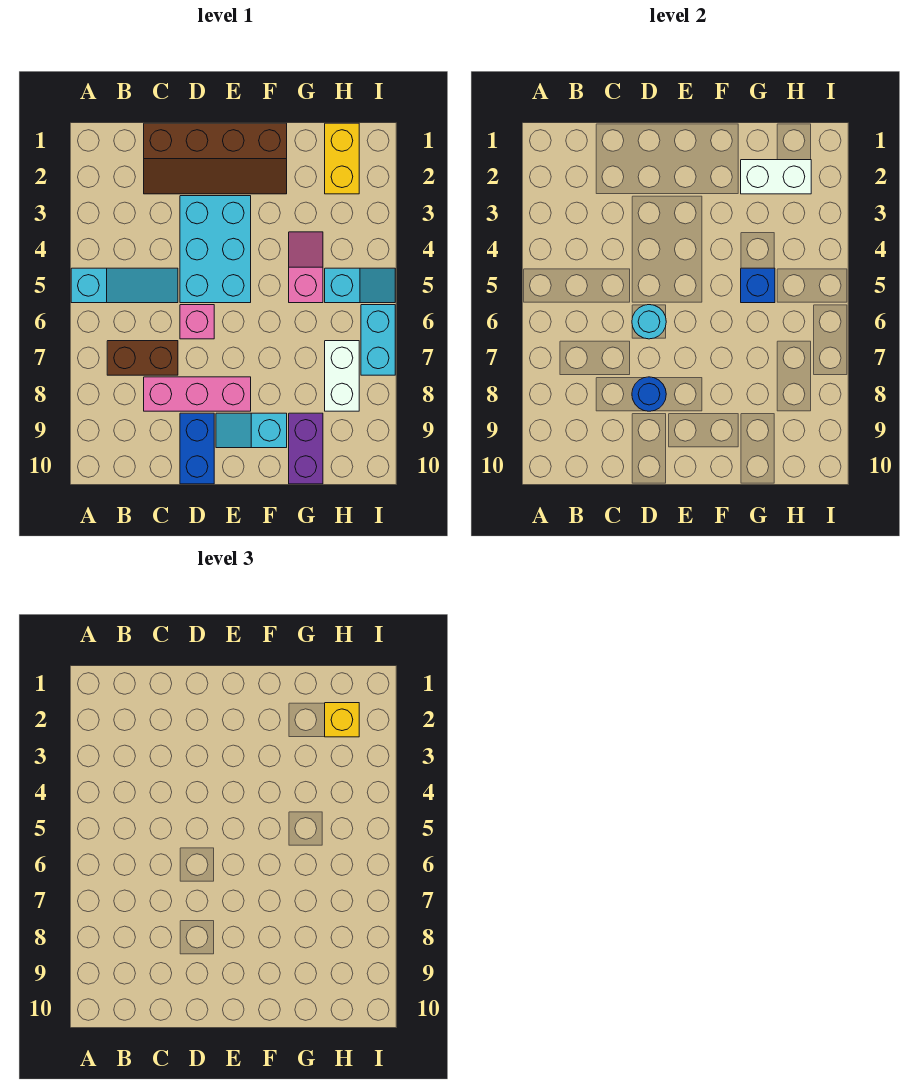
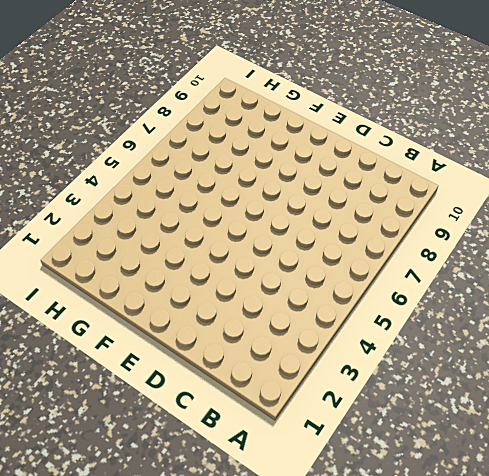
none -> cyan slope A5:C5 level 1 top A
none -> brown brick B7:C7 level 1
none -> brown slope C1:F2 level 1 top 1

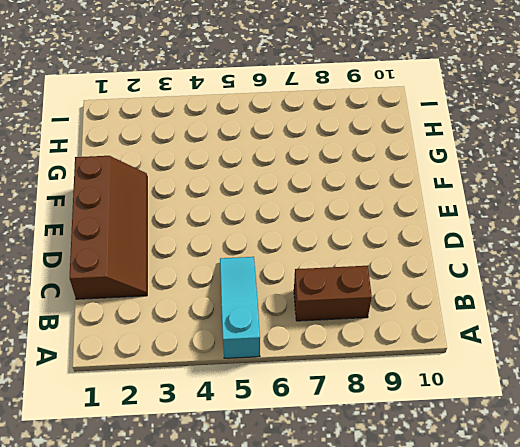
brown brick B7:B8 level 1 -> brown brick B7:C7 level 1
none -> pink brick C8:E8 level 1
none -> cyan brick D3:E5 level 1
none -> pink brick D6 level 1

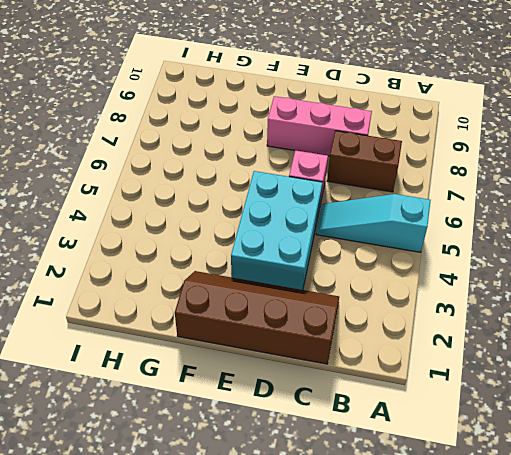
none -> blue brick D9:D10 level 1
none -> cyan slope E9:F9 level 1 top F
none -> pink slope G4:G5 level 1 top 5

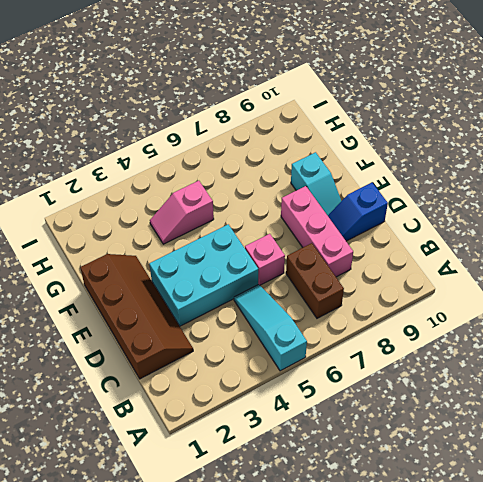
blue slope D9:D10 level 1 top 10 -> blue brick D9:D10 level 1
none -> purple brick G9:G10 level 1
none -> yellow brick H1:H2 level 1
none -> cyan slope H5:I5 level 1 top H

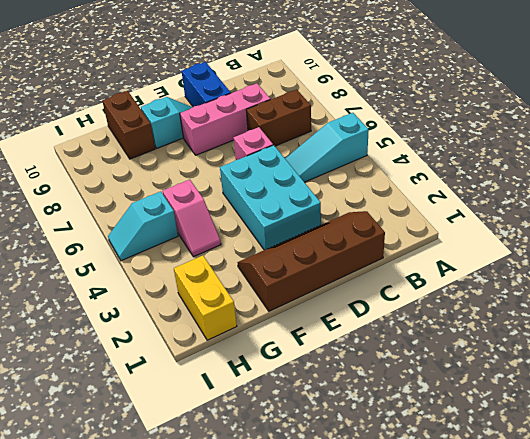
brown brick G9:G10 level 1 -> purple brick G9:G10 level 1
none -> white brick H7:H8 level 1
none -> cyan brick I6:I7 level 1
none -> cyan round brick D6 level 2

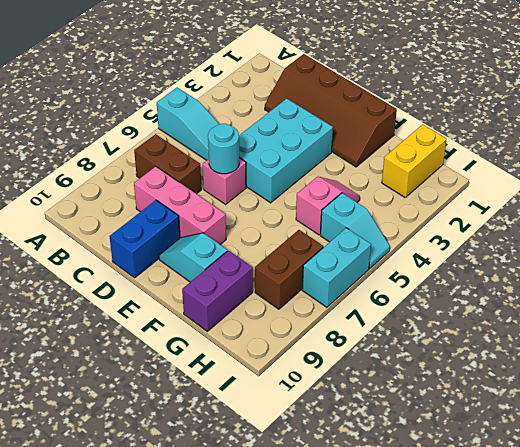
brown brick H7:H8 level 1 -> white brick H7:H8 level 1
none -> blue round brick D8 level 2
none -> white brick G2:H2 level 2
none -> blue brick G5 level 2

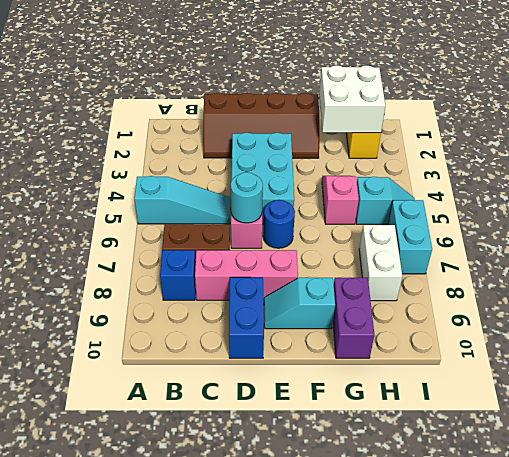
blue brick B8 level 1 -> blue brick G5 level 2
blue round brick E6 level 1 -> blue round brick D8 level 2
white brick G1:H2 level 2 -> white brick G2:H2 level 2
none -> yellow brick H2 level 3

